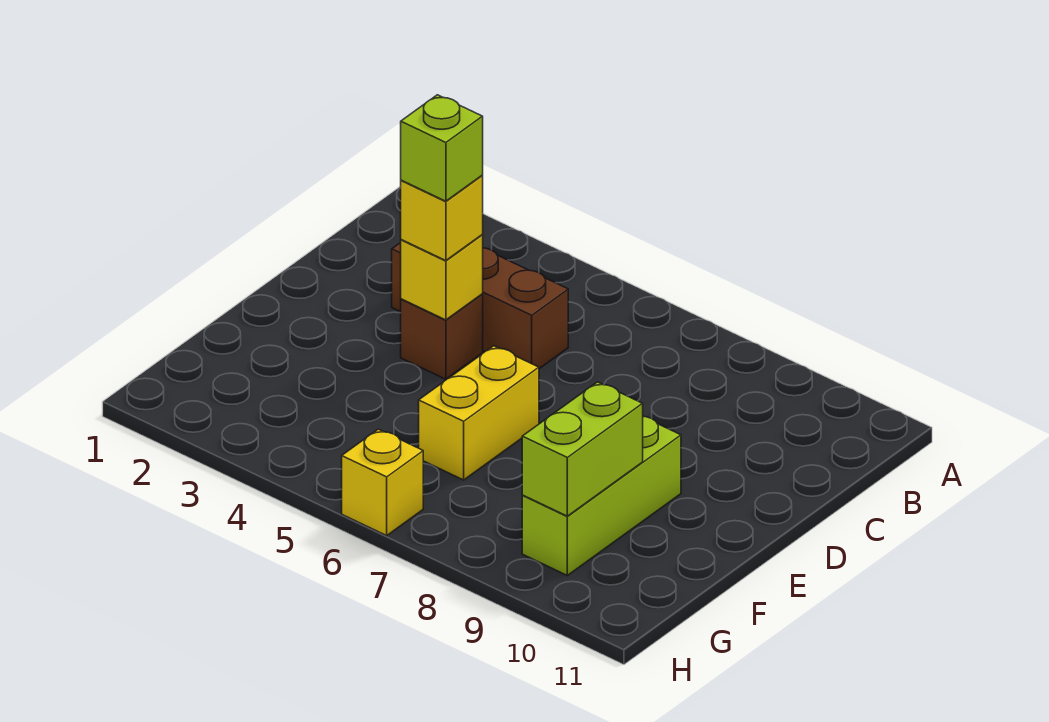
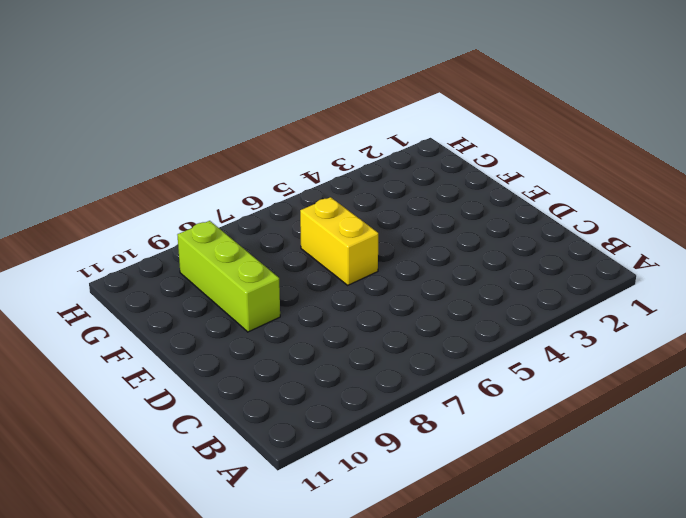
none -> brown brick C3:C5 level 1
none -> brown brick D4 level 1

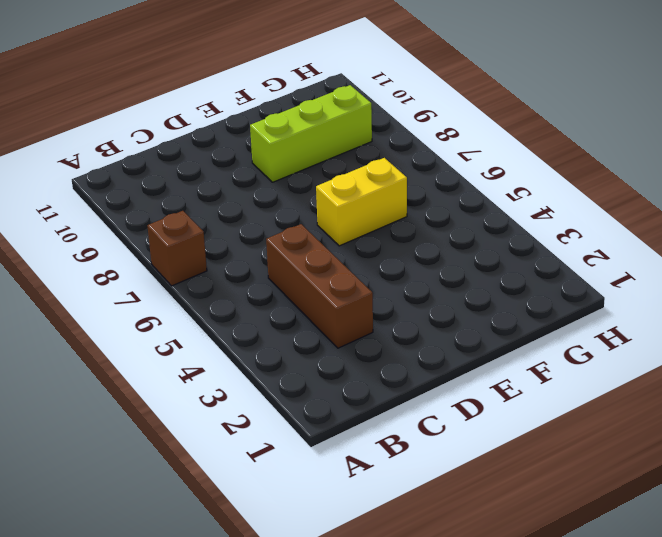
brown brick A7 level 1 -> brown brick D4 level 1
none -> yellow brick H6 level 1
none -> yellow brick D4 level 2

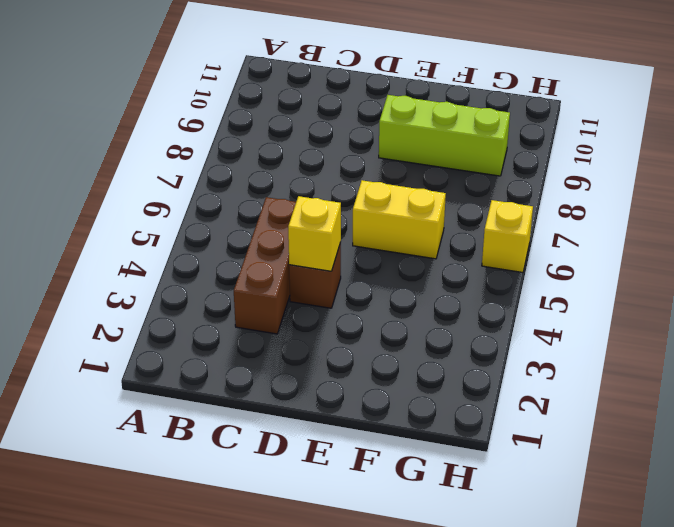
none -> lime brick F9:G9 level 2
none -> yellow brick D4 level 3

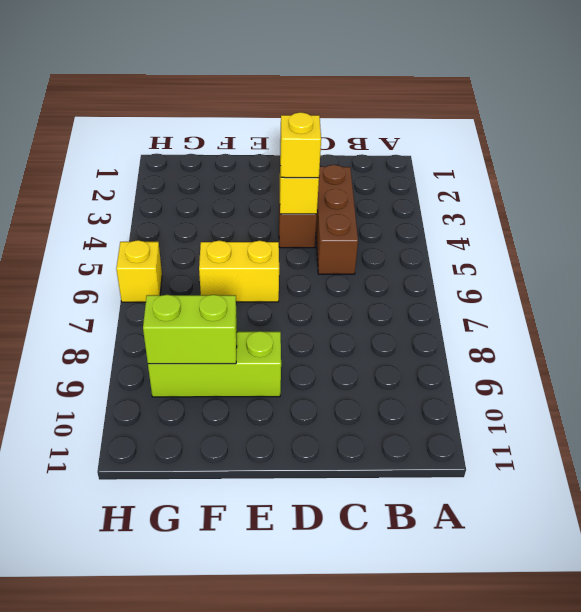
none -> lime brick D4 level 4

